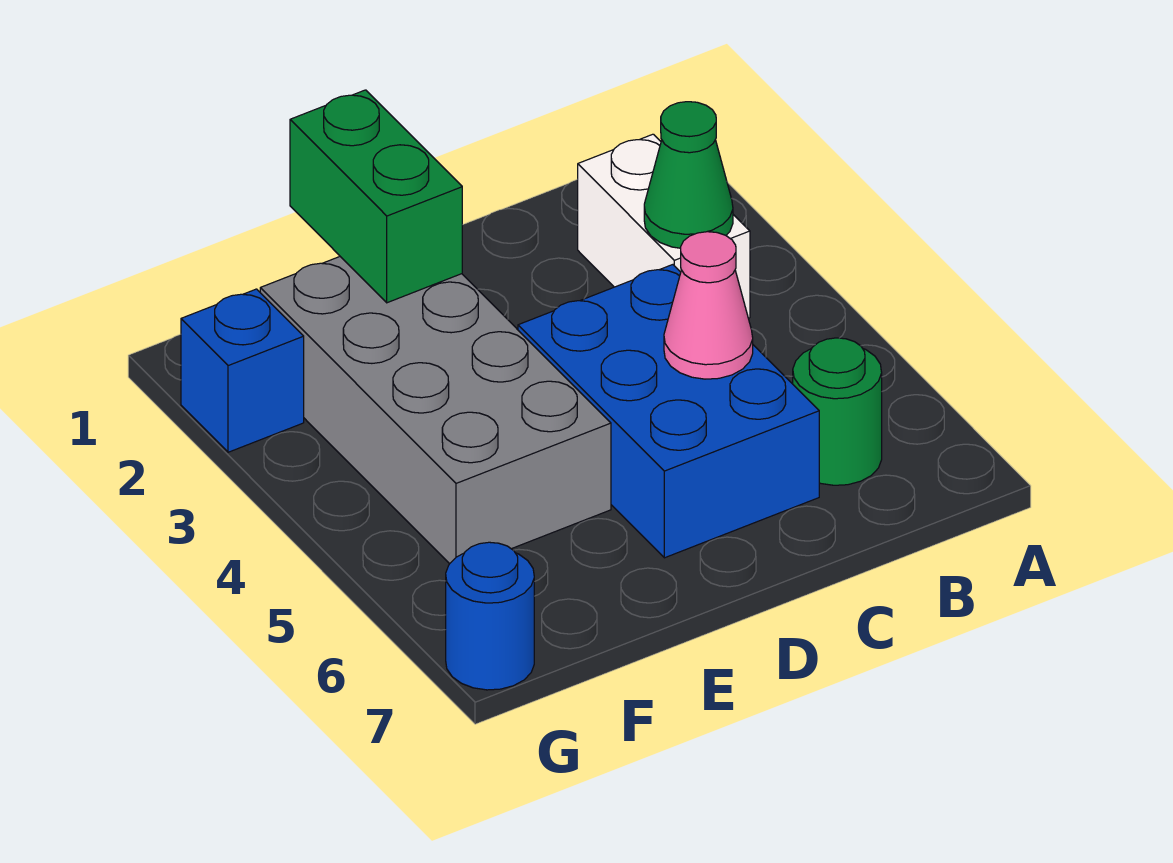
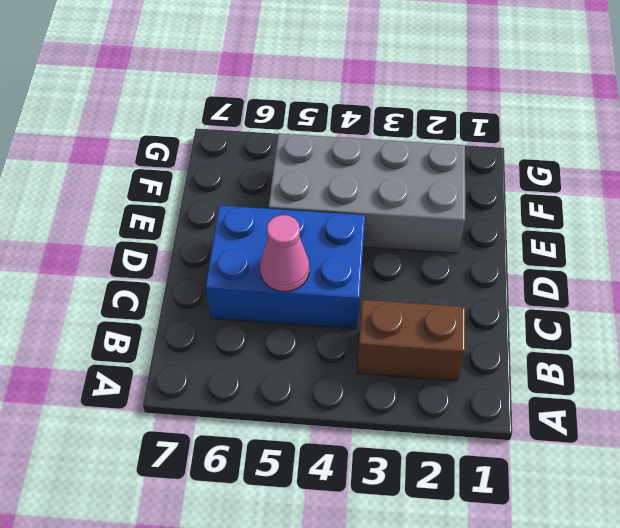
brown brick B2:B3 level 1 -> white brick B2:B3 level 1
none -> green round brick B6 level 1
none -> blue brick G2 level 1

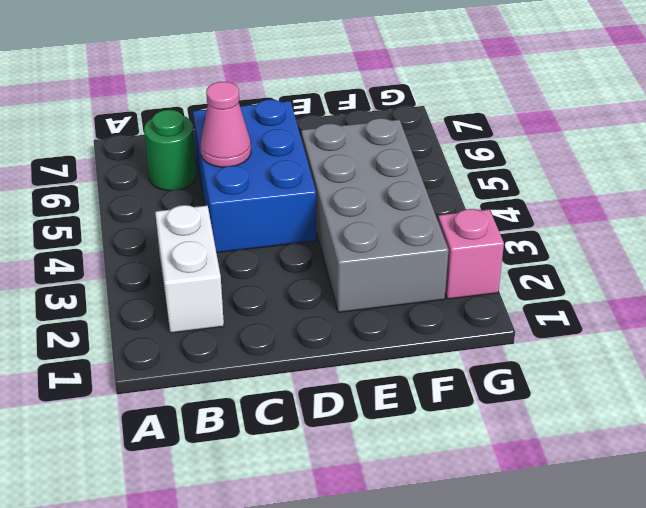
pink brick G2 level 1 -> blue brick G2 level 1
none -> blue round brick G7 level 1
none -> green cone B3 level 2

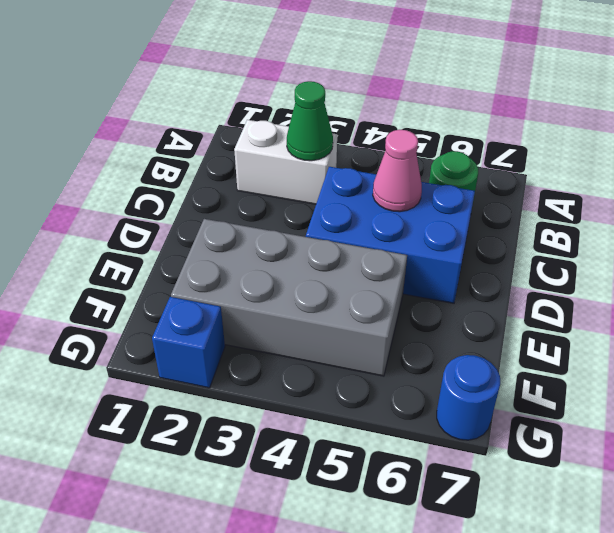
none -> green brick E1:E2 level 2

